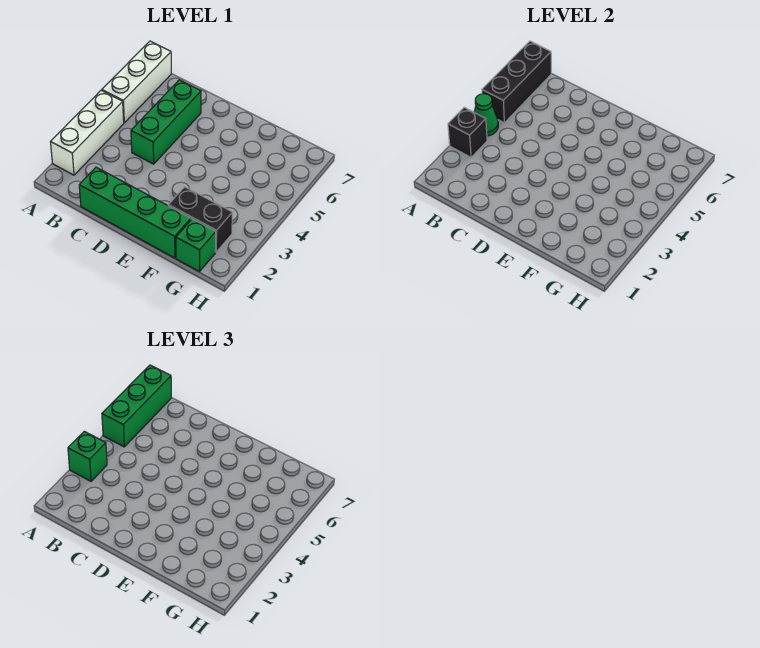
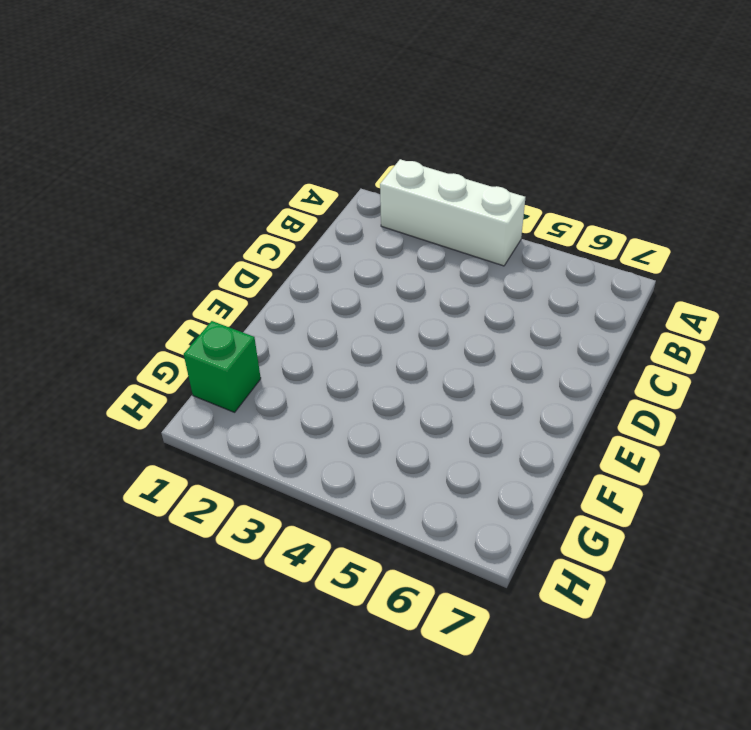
none -> white brick A5:A7 level 1
none -> green brick C1:F1 level 1

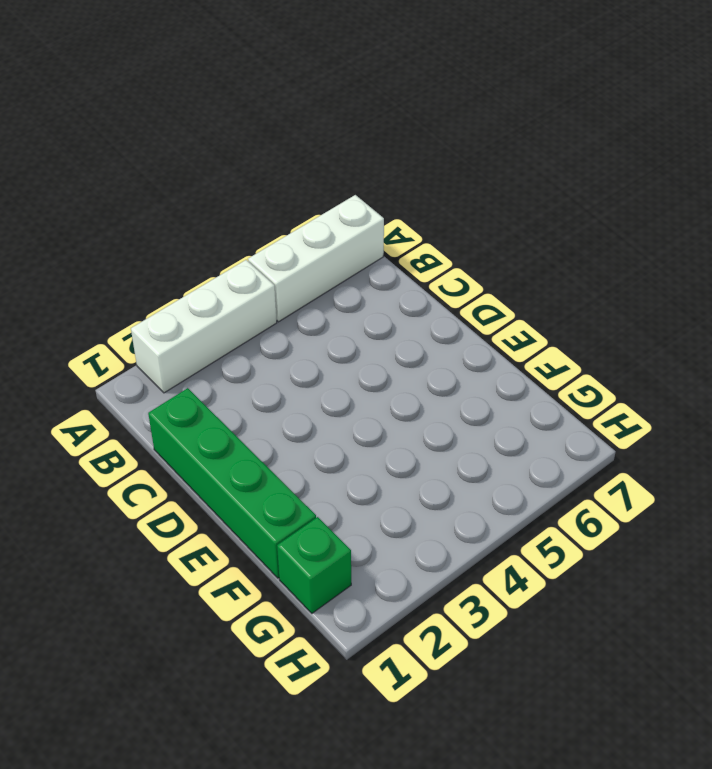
none -> green brick C4:C6 level 1
none -> black brick F2:G2 level 1

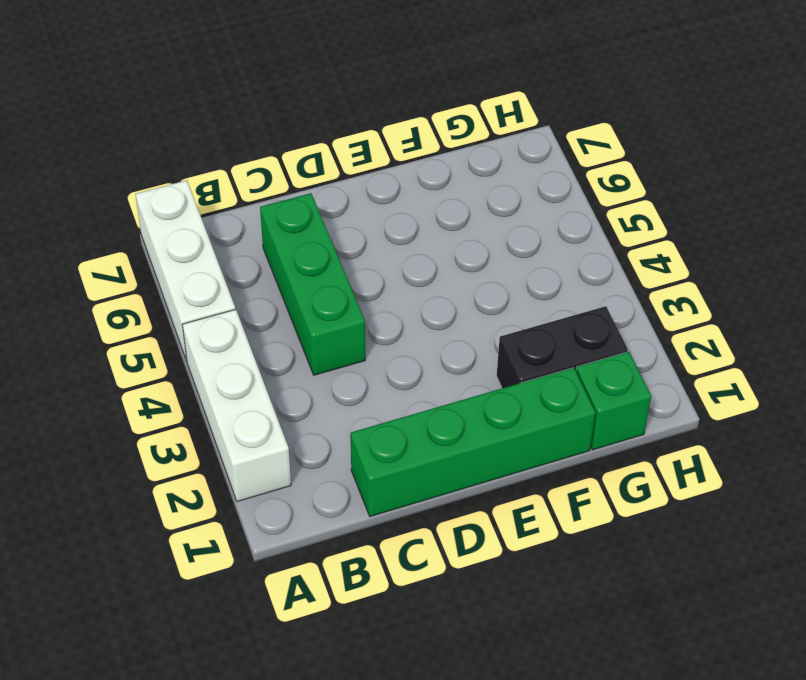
none -> black brick A3 level 2
none -> green cone A4 level 2

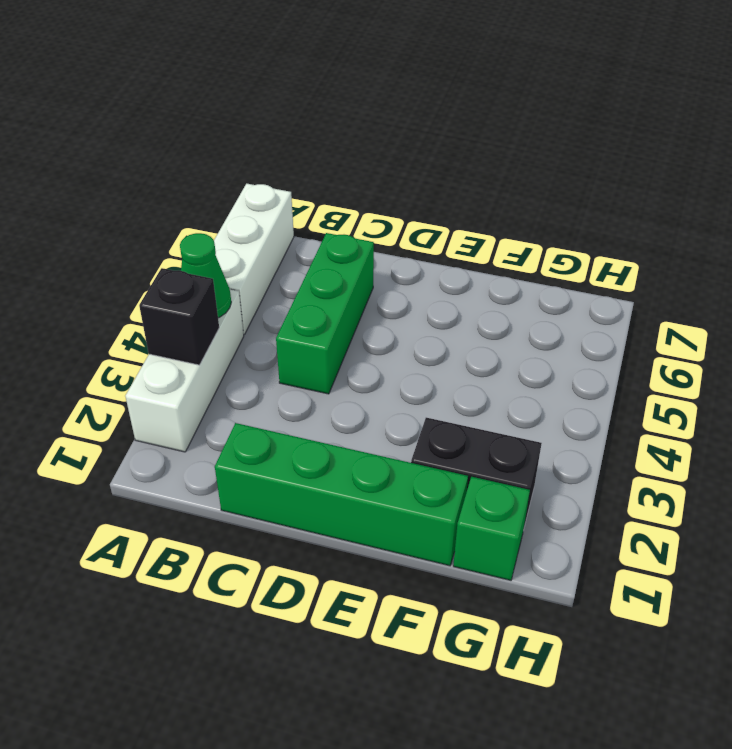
none -> black brick A5:A7 level 2
none -> green brick A3 level 3

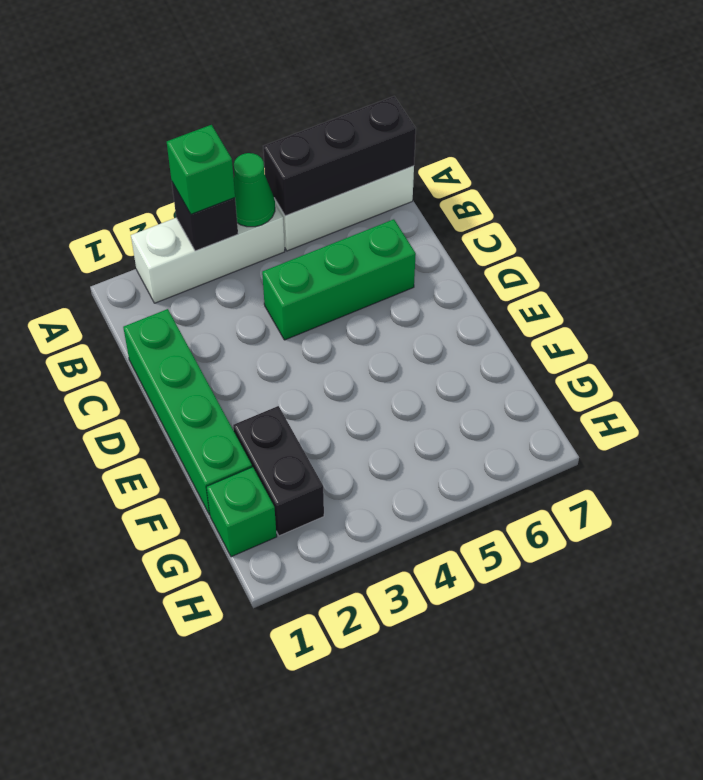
none -> green brick A5:A7 level 3

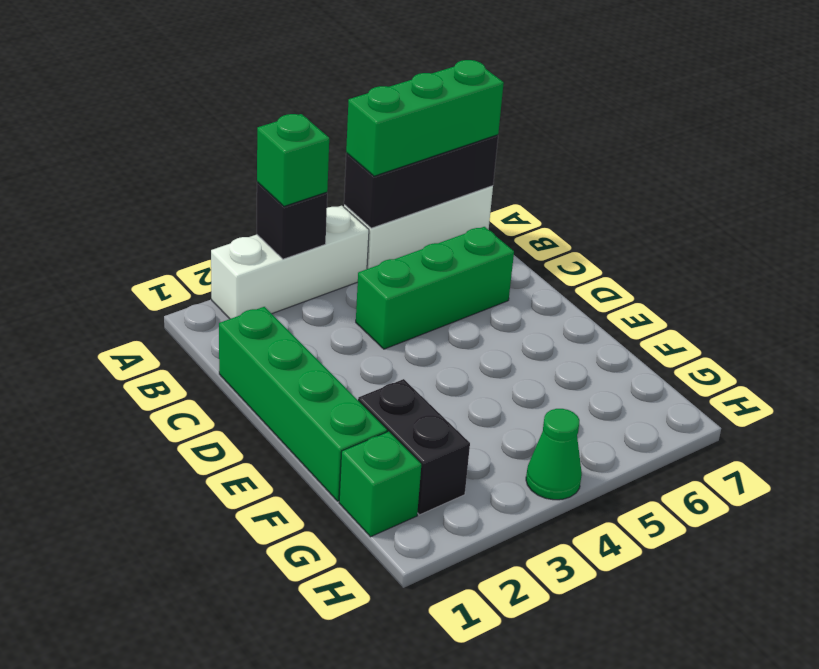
green cone H4 level 1 -> green cone A4 level 2

